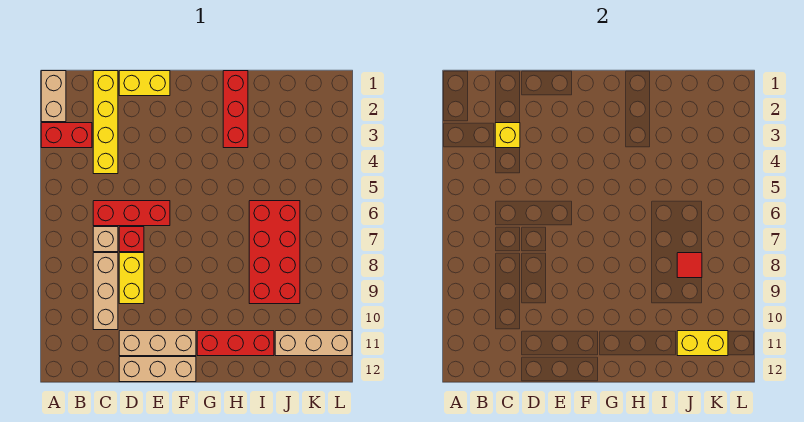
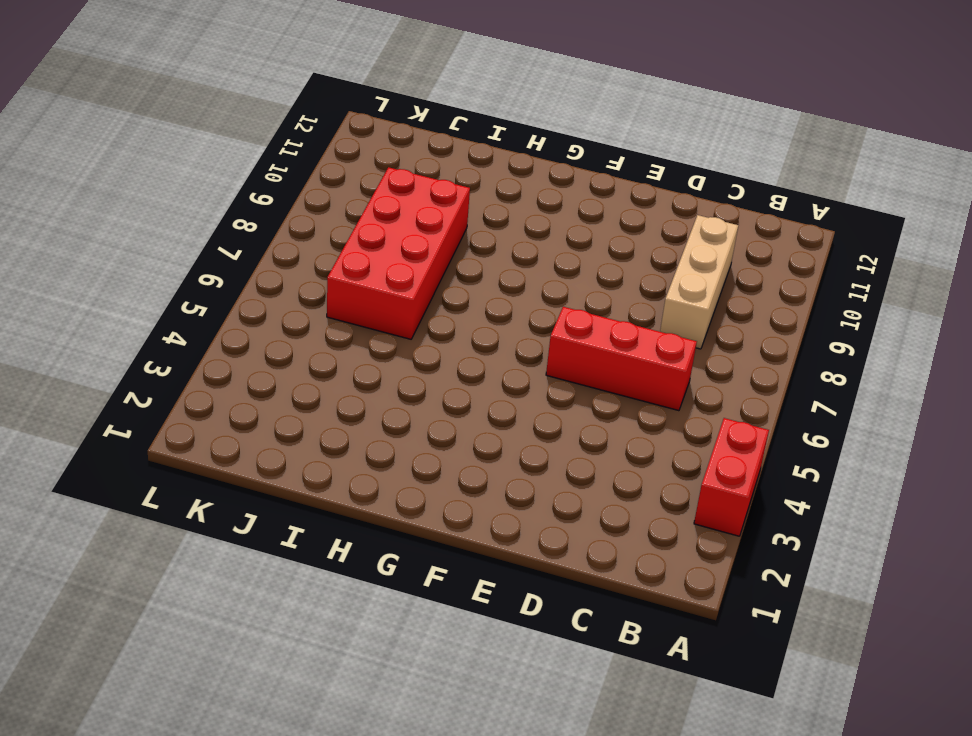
red brick A3:A4 level 1 -> red brick A3:B3 level 1
none -> tan brick A1:A2 level 1
none -> yellow brick C1:C4 level 1
none -> tan brick C7 level 1

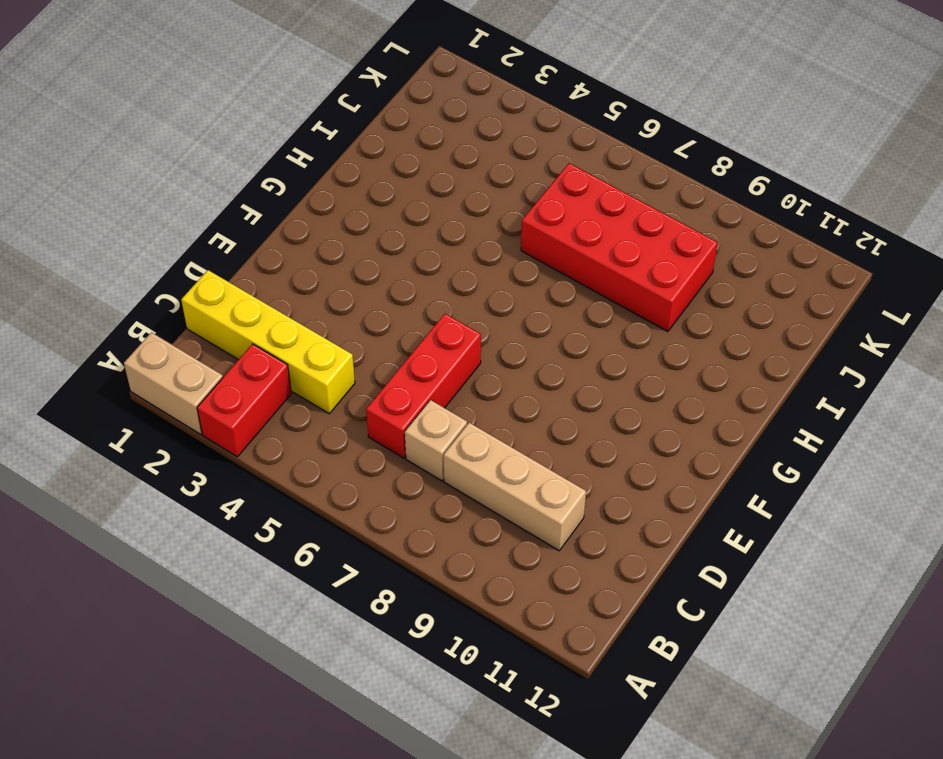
none -> yellow brick D1:E1 level 1
none -> red brick D7 level 1
none -> yellow brick D8:D9 level 1

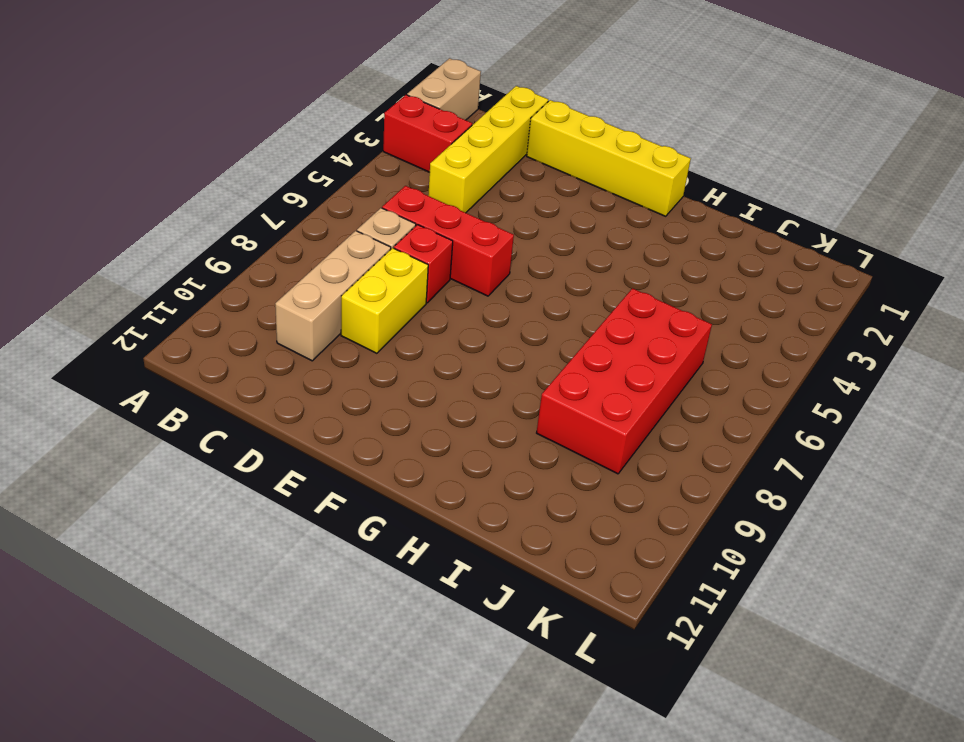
yellow brick D1:G1 level 1 -> yellow brick D1:E1 level 1
none -> tan brick D11:F11 level 1
none -> tan brick D12:F12 level 1
none -> red brick G11:I11 level 1

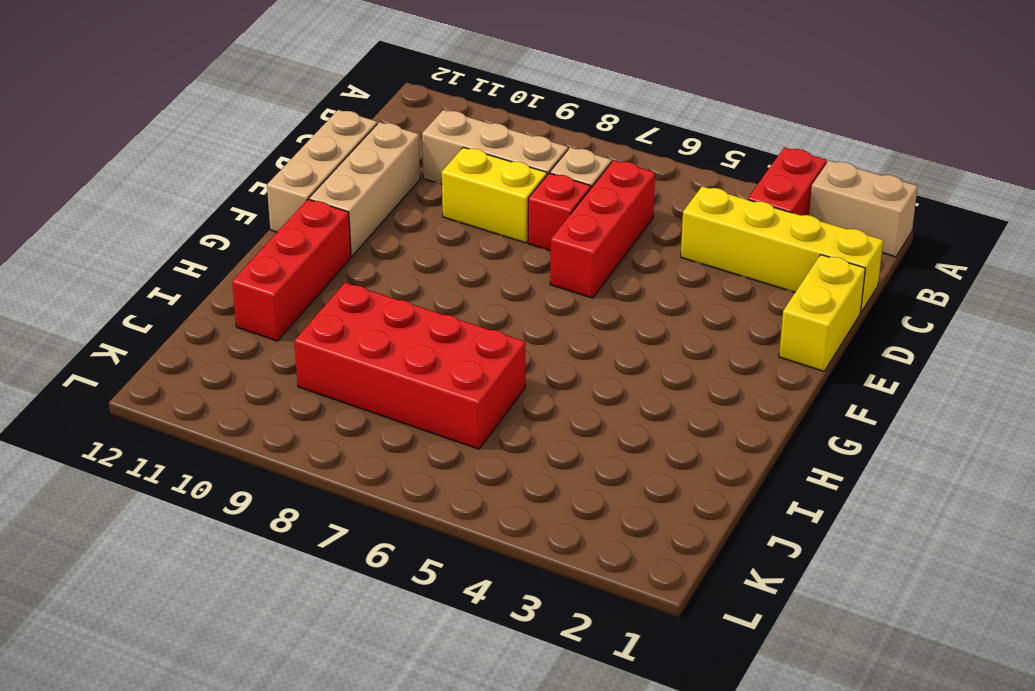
none -> red brick H1:H3 level 1
none -> tan brick J11:L11 level 1
none -> yellow brick C3 level 2

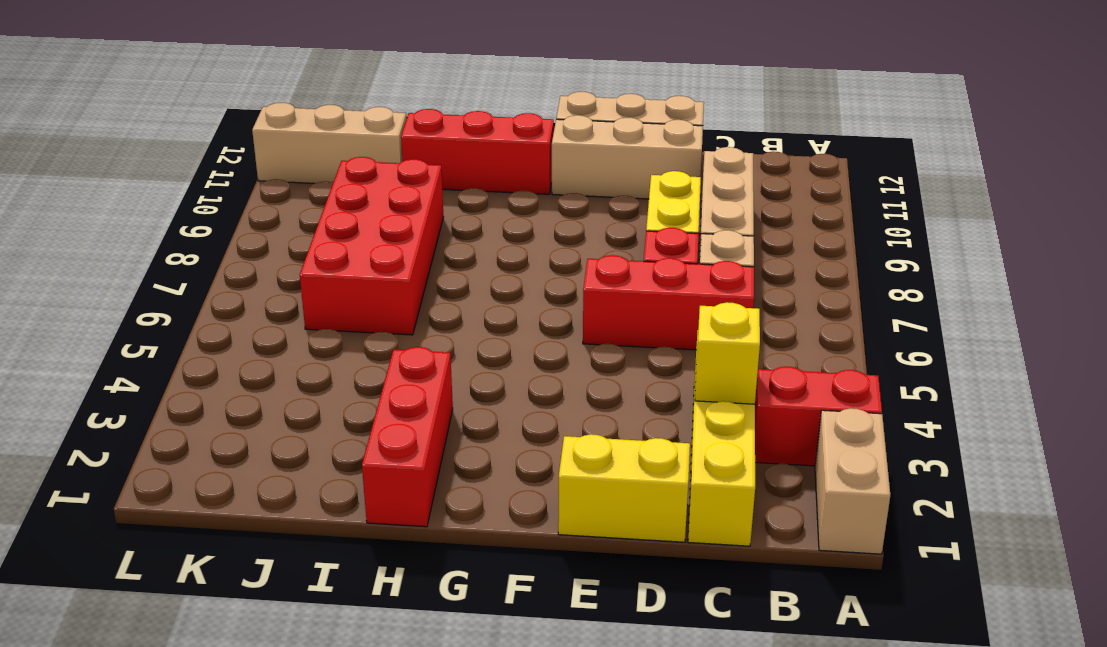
none -> red tile J8 level 2
none -> yellow brick J11:K11 level 2

